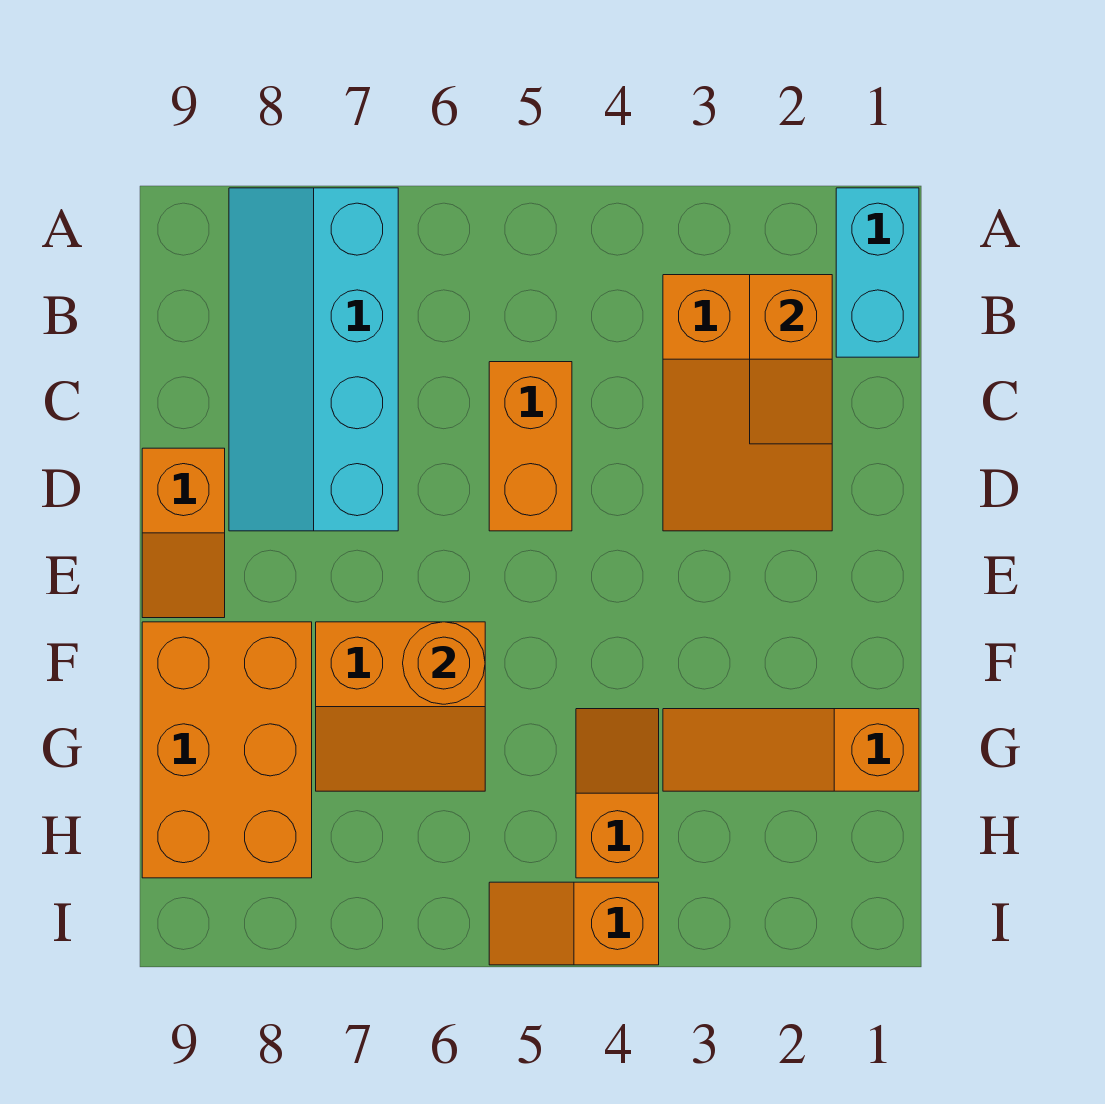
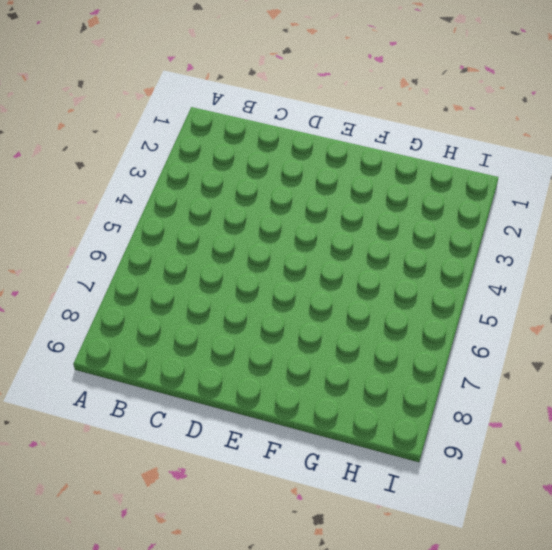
none -> cyan brick A1:B1 level 1
none -> cyan slope A7:D8 level 1 top 7
none -> orange slope B2:D3 level 1 top B

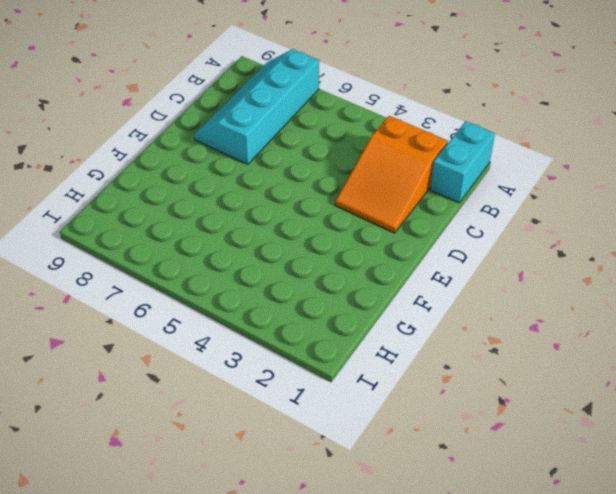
none -> orange brick C5:D5 level 1
none -> orange slope D9:E9 level 1 top D
none -> orange slope F6:G7 level 1 top F

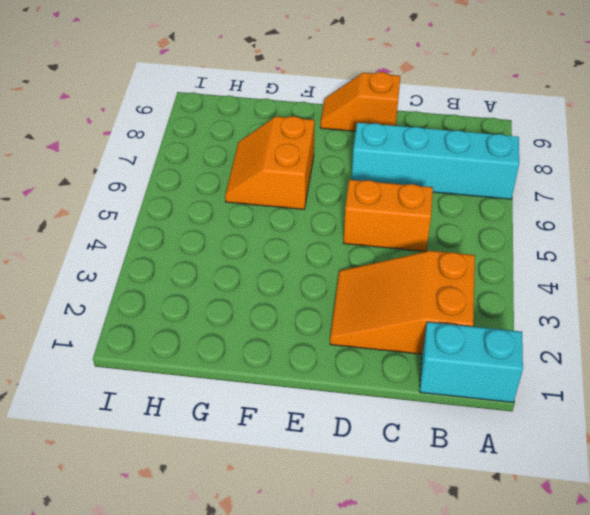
none -> orange brick F8:H9 level 1
none -> orange slope G1:G3 level 1 top 1
none -> orange slope G4:H4 level 1 top H

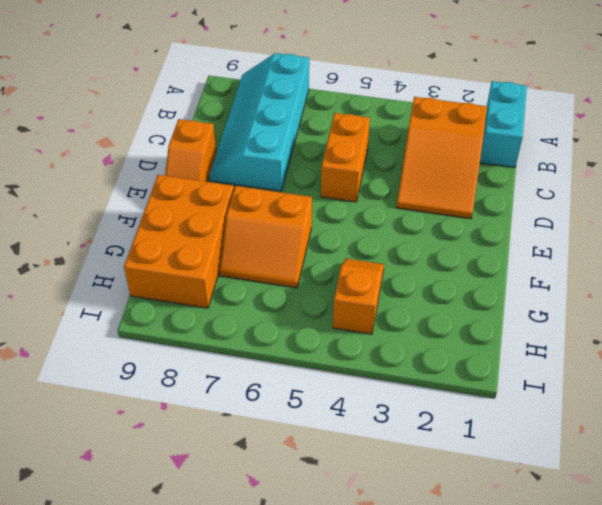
none -> orange slope G1:G3 level 1 top 1
none -> orange slope I4:I5 level 1 top 4
none -> orange slope B2:C2 level 2 top B

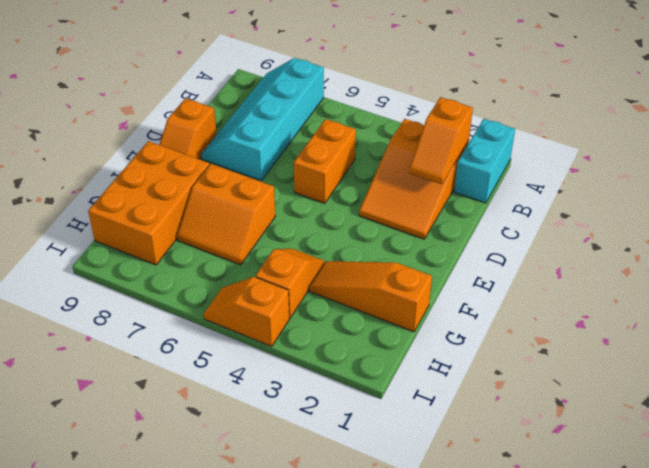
none -> orange round brick F6 level 2

